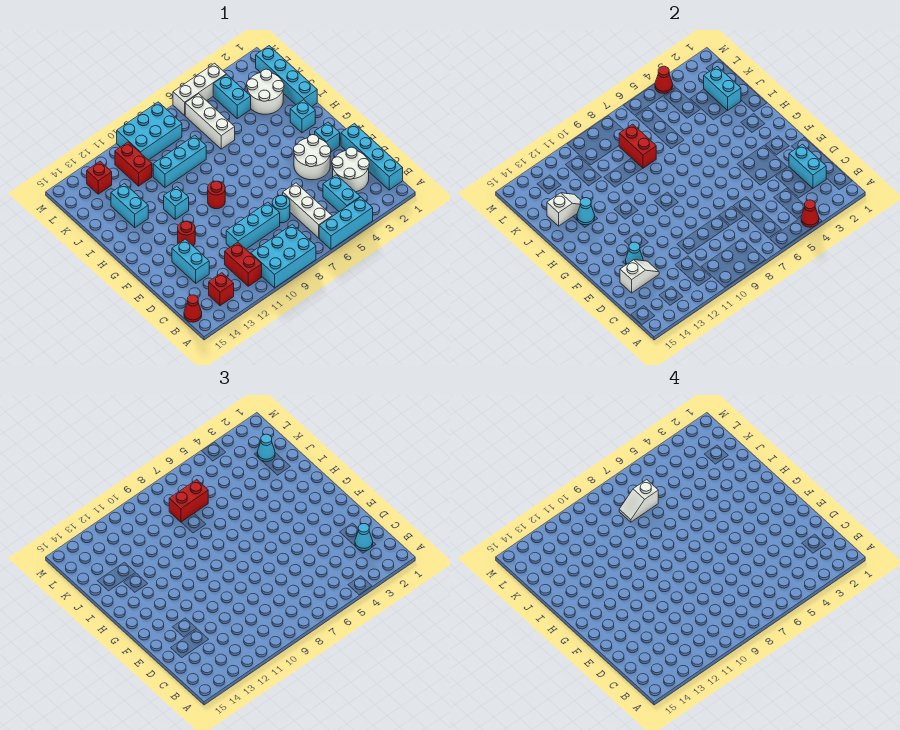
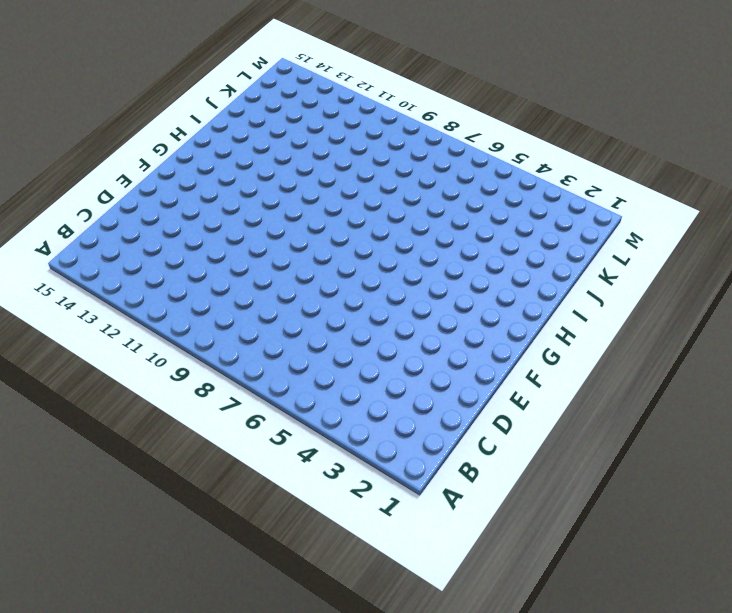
none -> cyan brick A4:A6 level 1
none -> cyan brick A8:B10 level 1
none -> cyan brick B1:E1 level 1
none -> cyan brick B4:C4 level 1

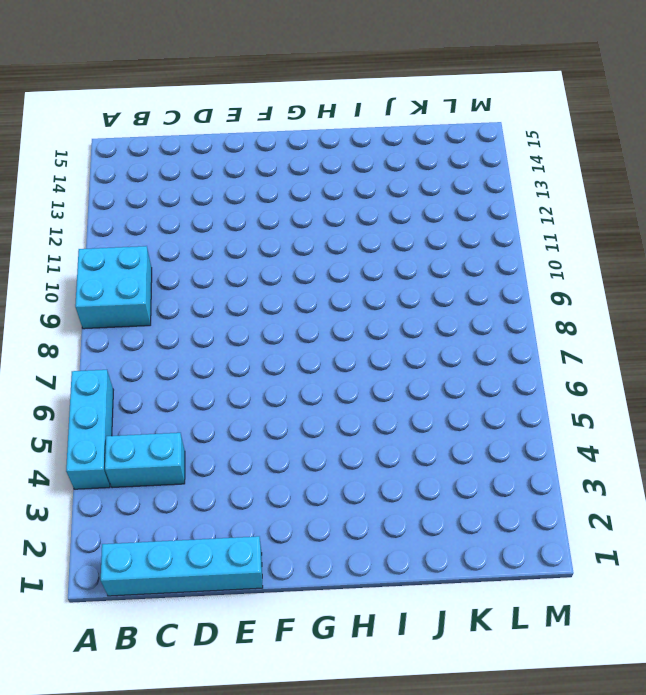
cyan brick A9:B10 level 1 -> cyan brick A8:B10 level 1
none -> white brick B6:D6 level 1
none -> red brick B11:C11 level 1
none -> red brick B13 level 1
none -> red cone B15 level 1

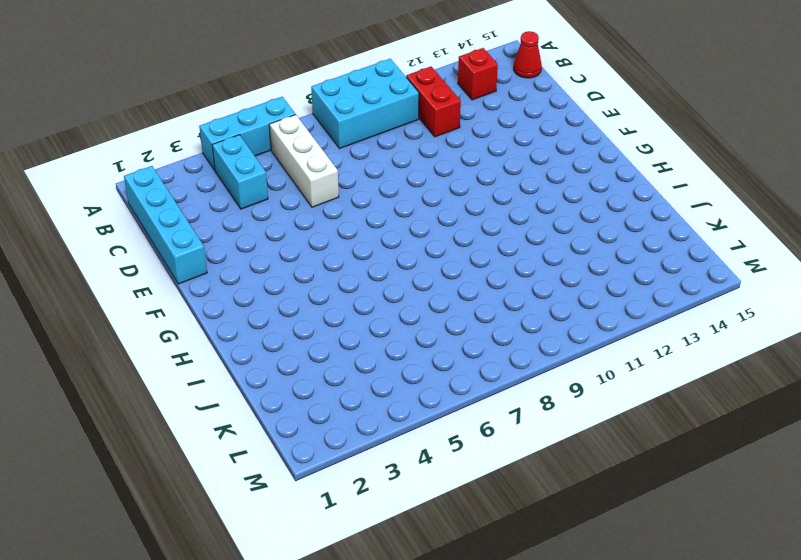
none -> white round brick C2:D3 level 1
none -> cyan round brick D7 level 1
none -> cyan brick D8:D10 level 1
none -> cyan brick D13:E13 level 1

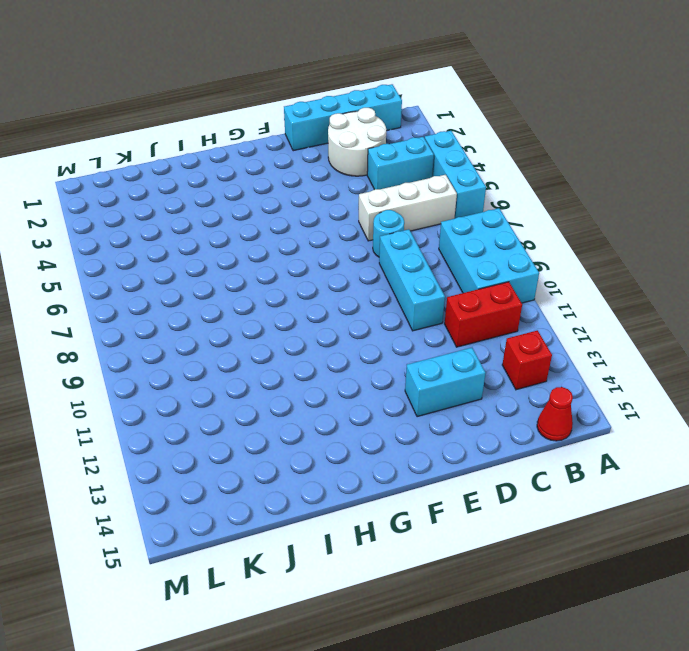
none -> white round brick E3:F4 level 1
none -> cyan brick F2 level 1
none -> red round brick F12 level 1
none -> red round brick G9 level 1

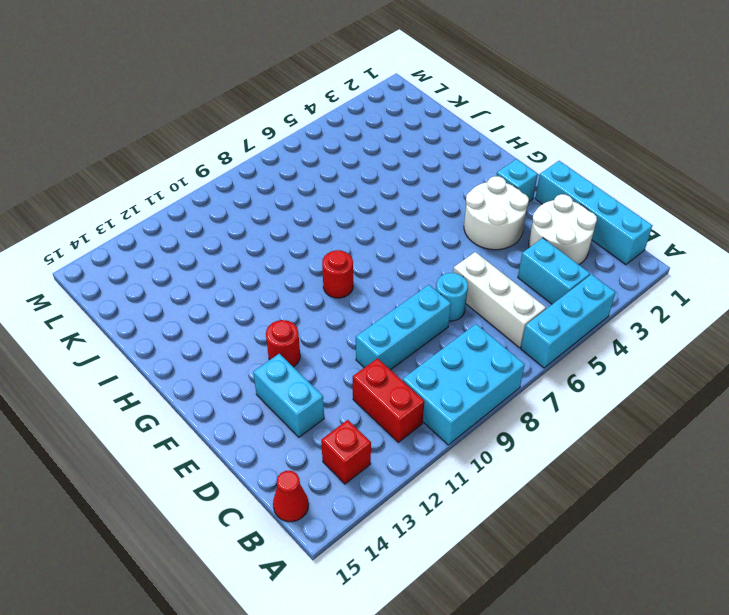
none -> cyan brick H2 level 1
none -> cyan brick H11 level 1
none -> cyan brick I1:L1 level 1
none -> cyan brick I13:J13 level 1

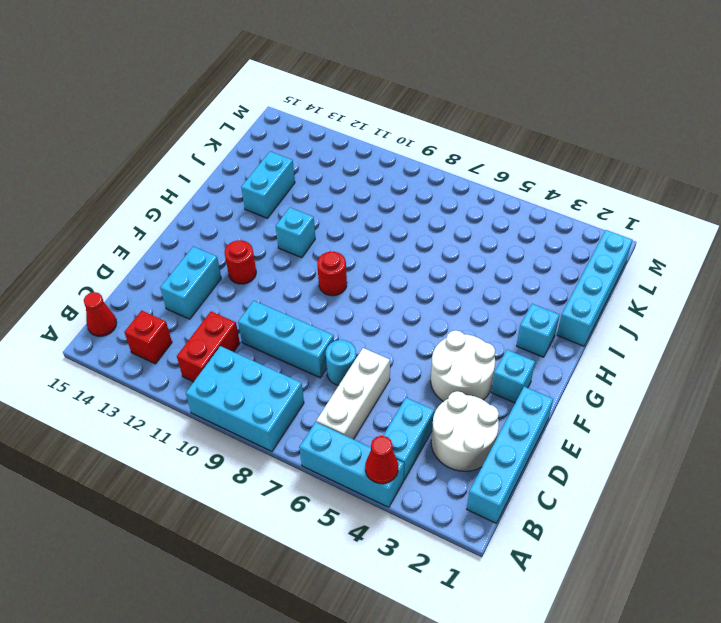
none -> white round brick J2:K3 level 1
none -> white brick J6:L6 level 1
none -> cyan brick J8:J10 level 1
none -> cyan brick K4:L4 level 1

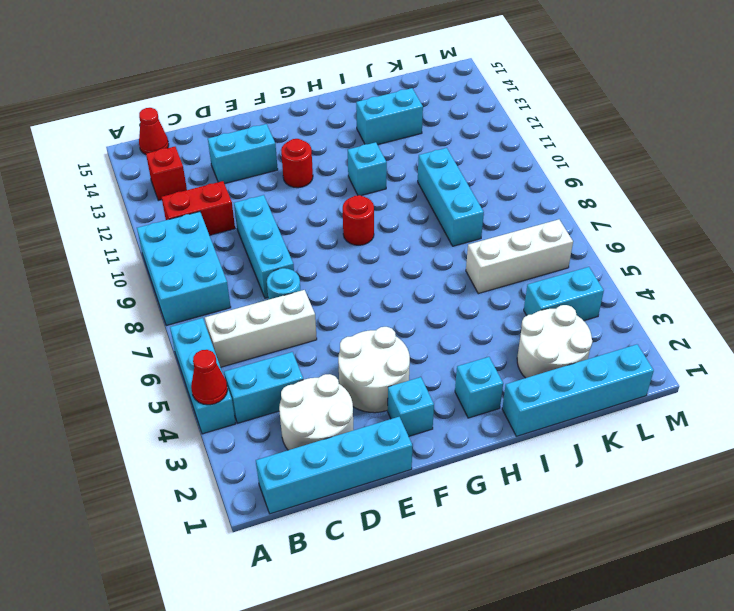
none -> red brick K11:L11 level 1
none -> cyan brick L8:M10 level 1
none -> red brick L13 level 1
none -> white brick M4:M6 level 1

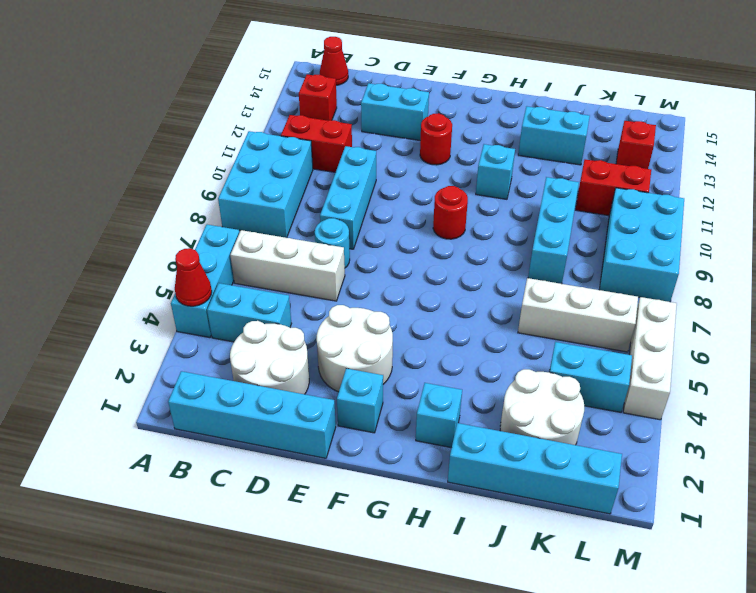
none -> cyan brick C2:D2 level 2
none -> white slope D13:D14 level 2 top 14
none -> cyan cone E13 level 2
none -> cyan cone I13 level 2

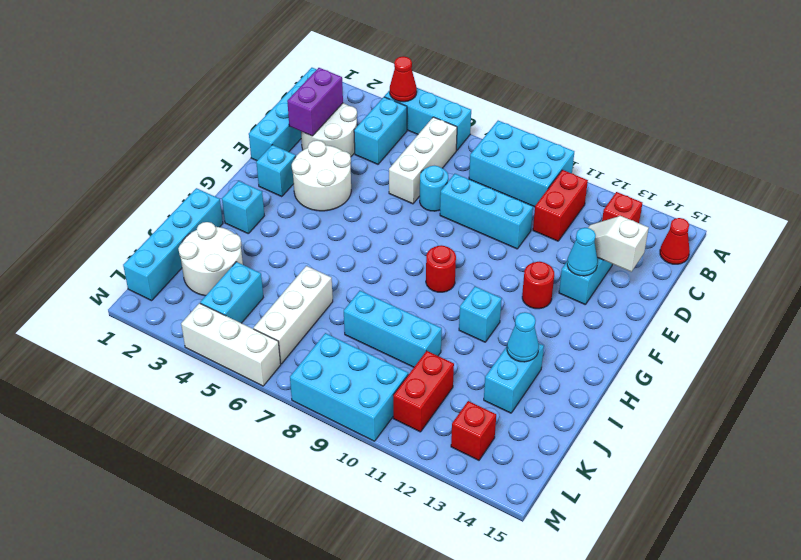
purple brick C2:D2 level 2 -> cyan brick C2:D2 level 2
none -> cyan brick J2:K2 level 2
none -> red brick J8:K8 level 2
none -> white slope J13:J14 level 2 top 14
none -> red cone M4 level 2

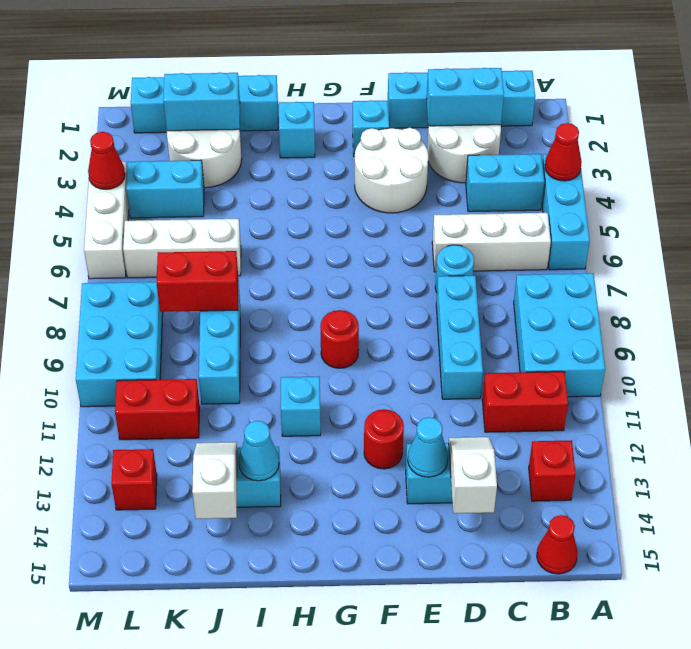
none -> cyan cone C2 level 3
none -> cyan cone K2 level 3
none -> red brick K7:K8 level 3
none -> white slope K7:K8 level 4 top 7

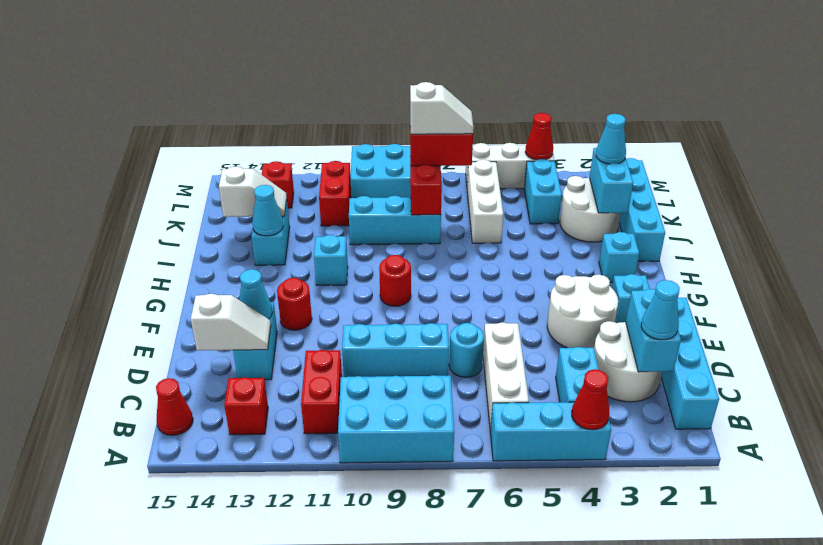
white slope K7:K8 level 4 top 8 -> white slope K7:K8 level 4 top 7

